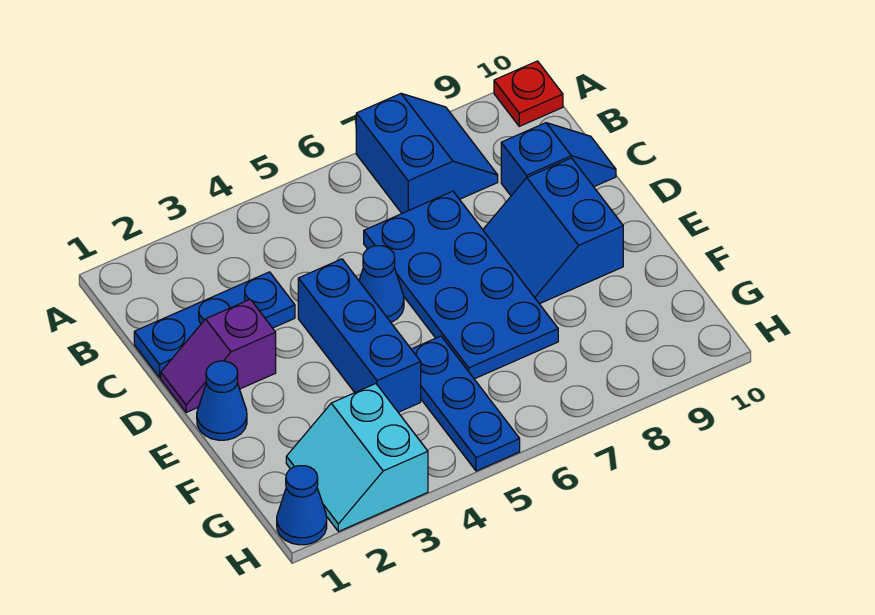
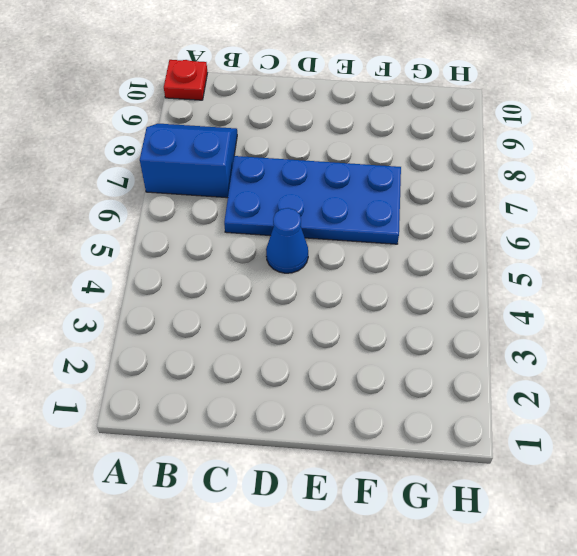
none -> blue plate C1:C3 level 1
none -> blue slope C9:C10 level 1 top 9
none -> purple slope D1:D2 level 1 top 2

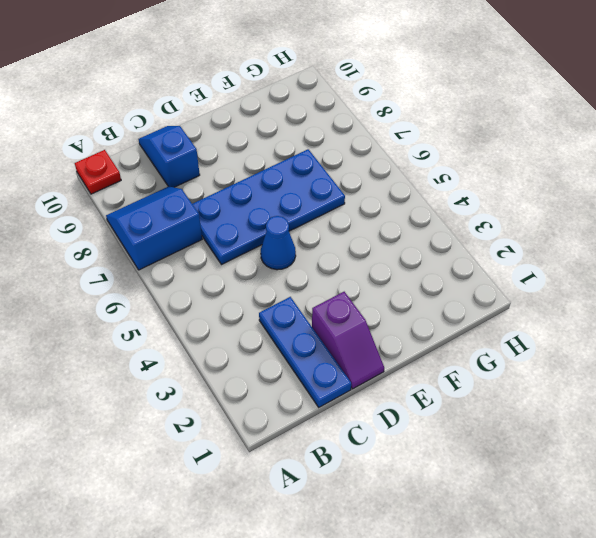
none -> blue brick D4:F4 level 1
none -> blue slope D8:E9 level 1 top 9
none -> blue cone E1 level 1

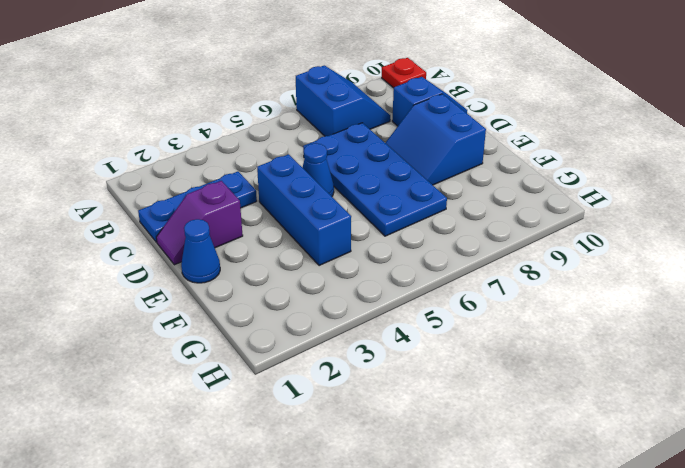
none -> blue plate F5:H5 level 1
none -> cyan slope G2:H3 level 1 top 3
none -> blue cone H1 level 1

